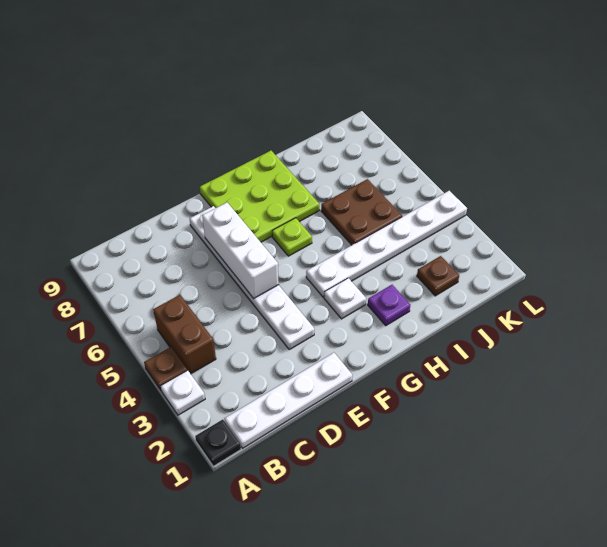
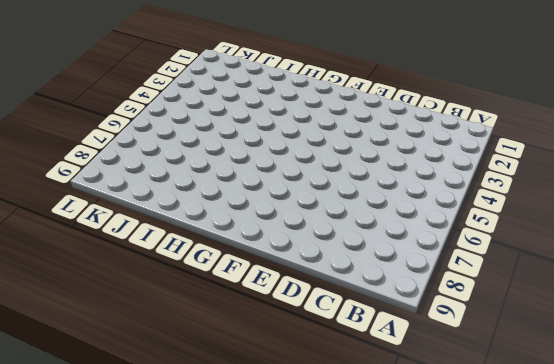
none -> black plate A1 level 1
none -> white plate A3 level 1
none -> brown plate A4 level 1

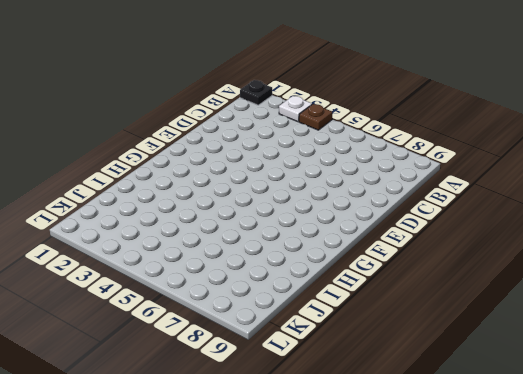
none -> white plate B1:E1 level 1
none -> brown brick B4:B5 level 1
none -> white plate E3:E8 level 1

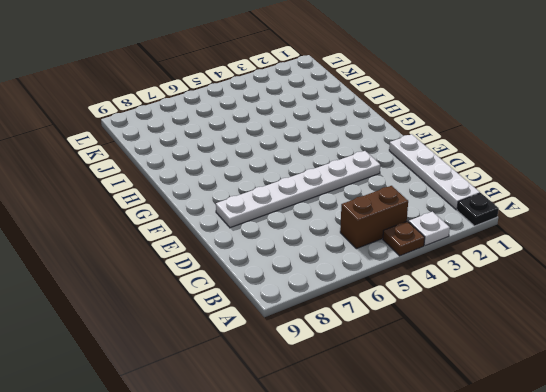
none -> lime plate F7:H9 level 1
none -> white plate G3 level 1
none -> white plate G4:L4 level 1

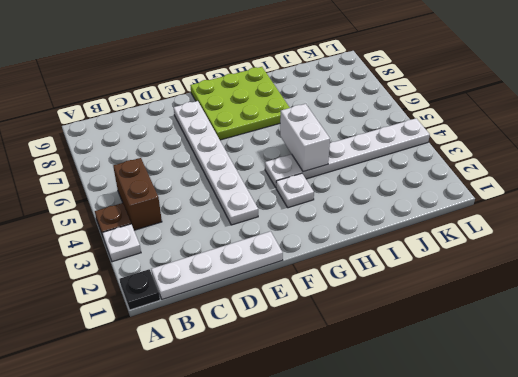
white brick H4:H5 level 2 -> none
none -> lime plate G6 level 1
none -> purple plate H2 level 1
none -> brown plate I5:J6 level 1

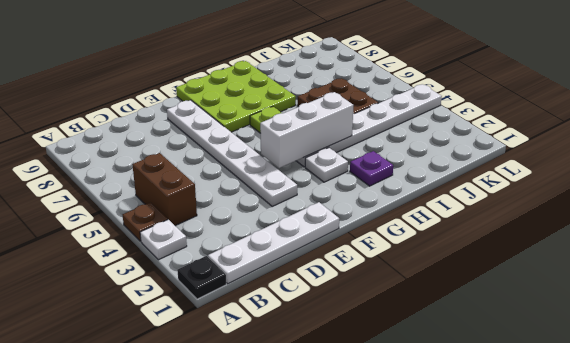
white brick F4:H4 level 2 -> white brick E5:E7 level 2
none -> brown plate J2 level 1

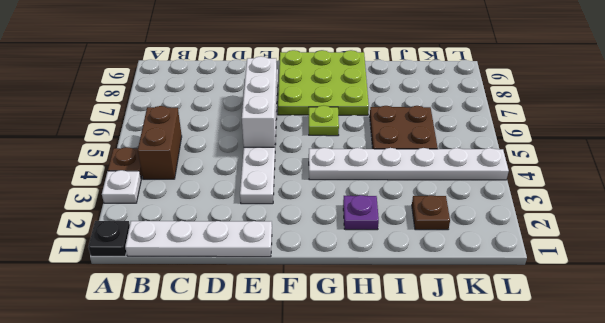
none -> white plate G3 level 1

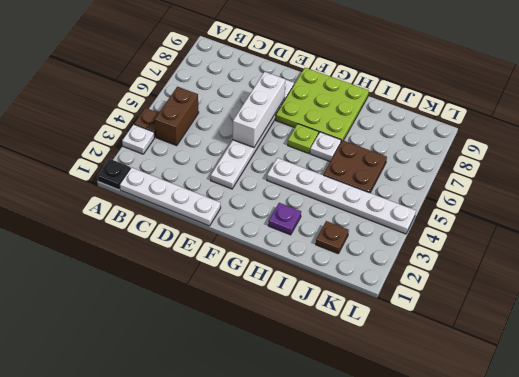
white plate H6 level 1 -> white plate G3 level 1

